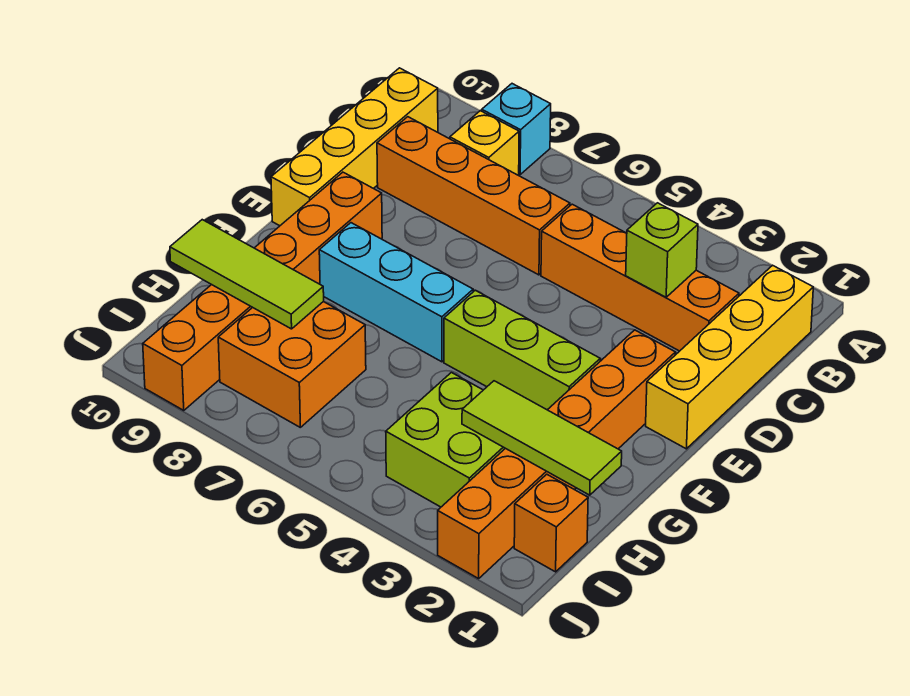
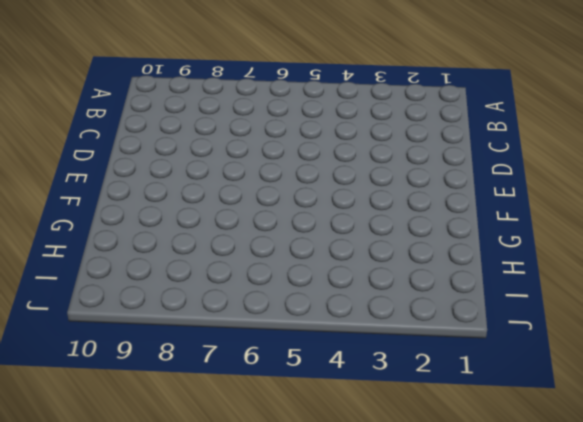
none -> cyan brick A8 level 1
none -> yellow brick B1:E1 level 1
none -> yellow brick B8 level 1

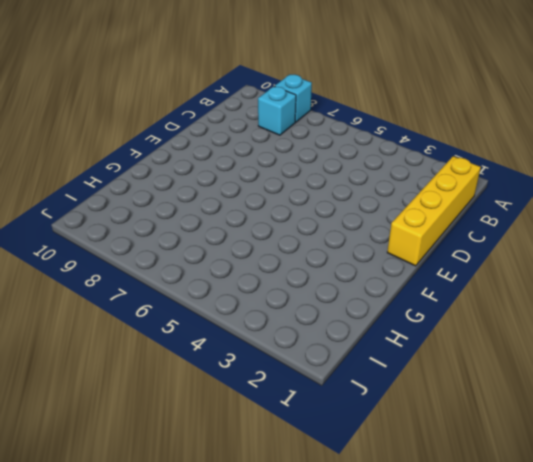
cyan brick B8 level 1 -> yellow brick B8 level 1
none -> yellow brick B10:E10 level 1
none -> orange brick C2:C5 level 1
none -> orange brick C6:C9 level 1

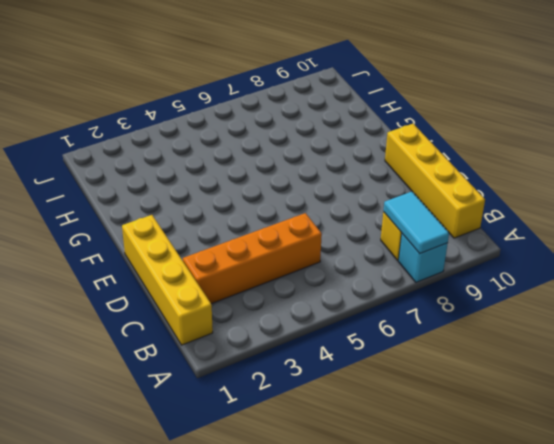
cyan tile A8:B8 level 2 -> none
none -> orange brick C6:C9 level 1
none -> orange brick E2:J2 level 1
none -> orange brick E9:J9 level 1

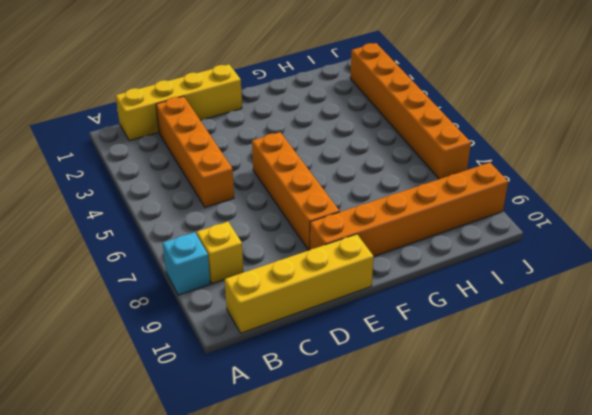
orange brick E5:E8 level 1 -> orange brick C6:C9 level 1
orange brick J2:J7 level 1 -> orange brick E2:J2 level 1
none -> lime brick F3:F5 level 1
none -> cyan brick F6:F8 level 1
none -> lime brick H3:I4 level 1

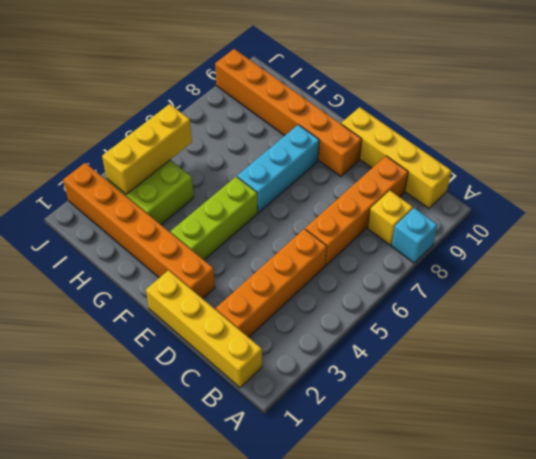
yellow brick I3:I5 level 2 -> none
none -> orange brick H7:I8 level 1
none -> orange brick I1 level 1
none -> lime brick C3 level 2

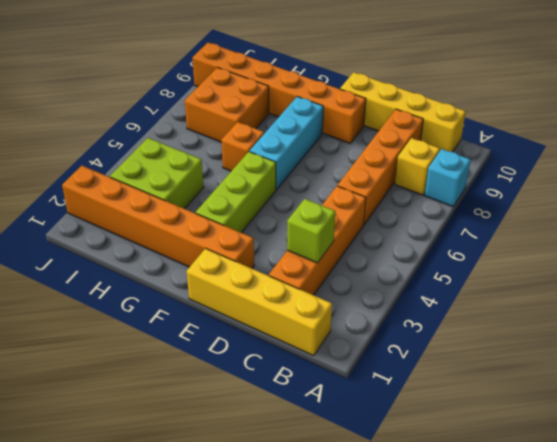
orange brick G6 level 1 -> orange brick I1 level 1
none -> lime tile H1:H3 level 2
none -> lime tile H8:H10 level 2

